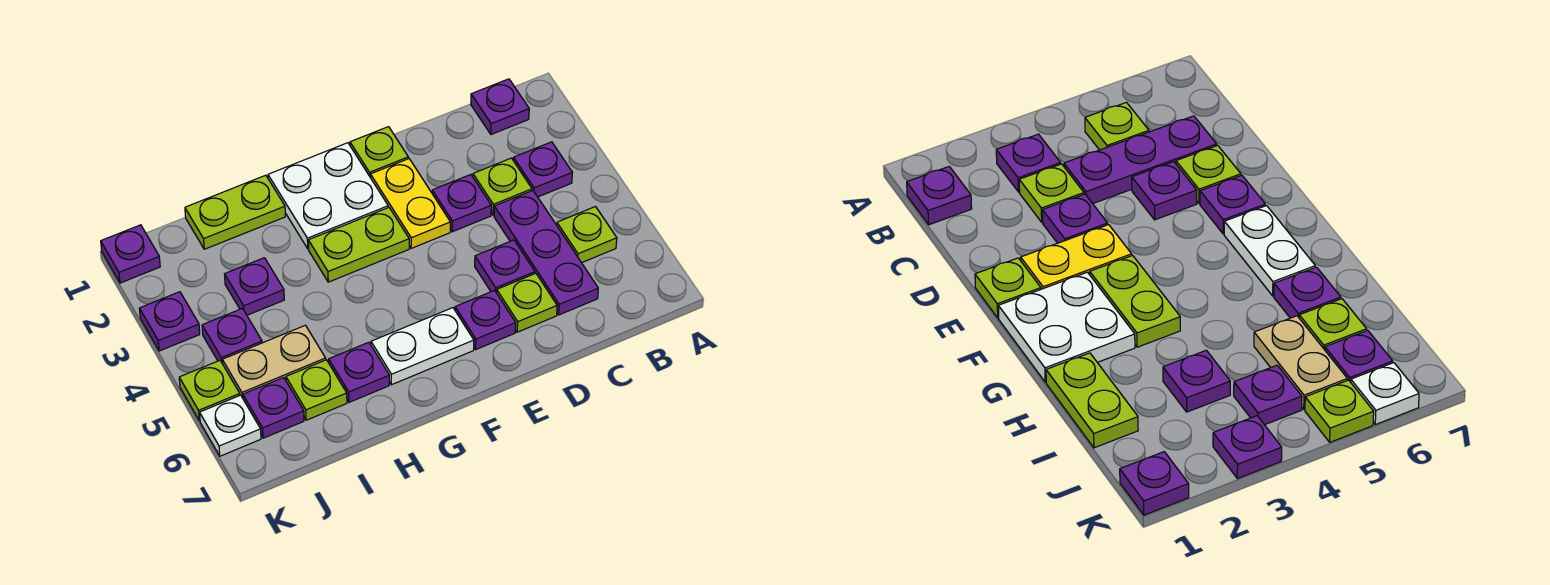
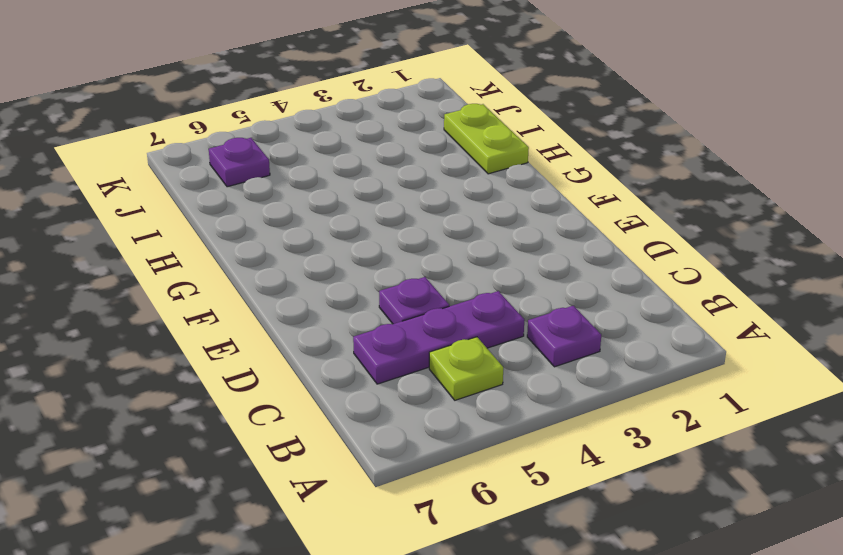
none -> purple plate B1 level 1
none -> lime plate C3 level 1
none -> purple plate D3 level 1

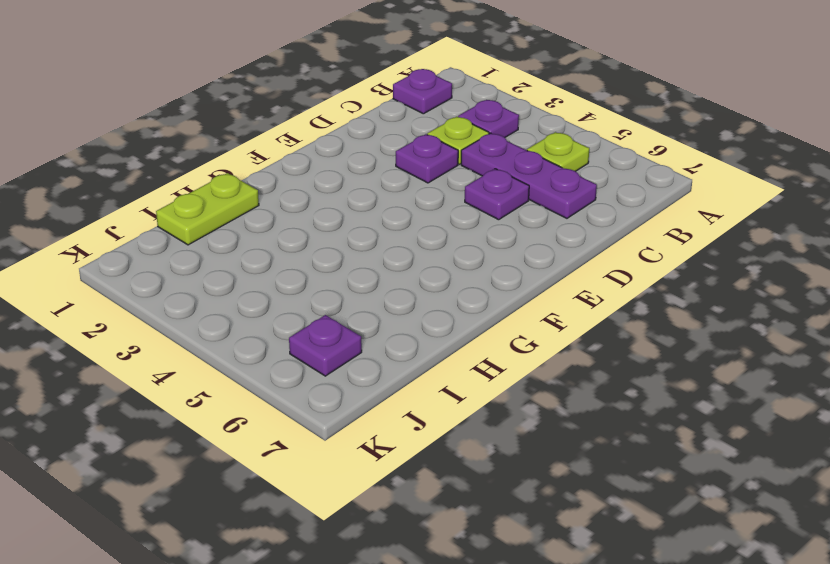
none -> lime plate D6 level 1
none -> lime plate E1 level 1
none -> yellow plate E2:E3 level 1

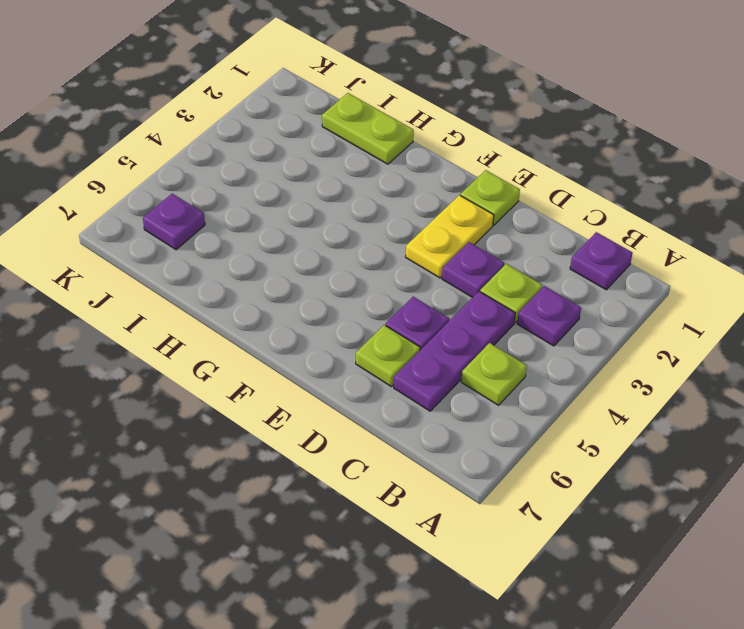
none -> purple plate E6 level 1
none -> white plate F1:G2 level 1
none -> lime plate F3:G3 level 1

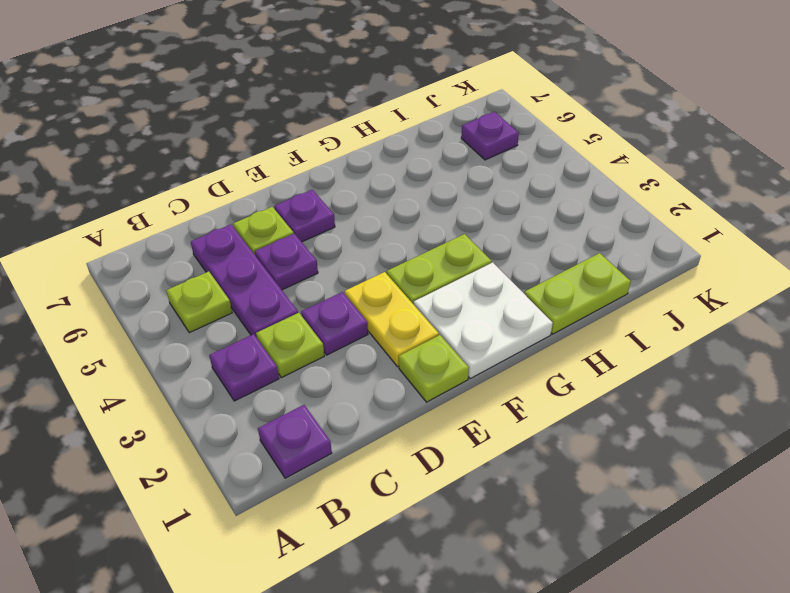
none -> white plate F6:G6 level 1
none -> purple plate H6 level 1
none -> purple plate I3 level 1

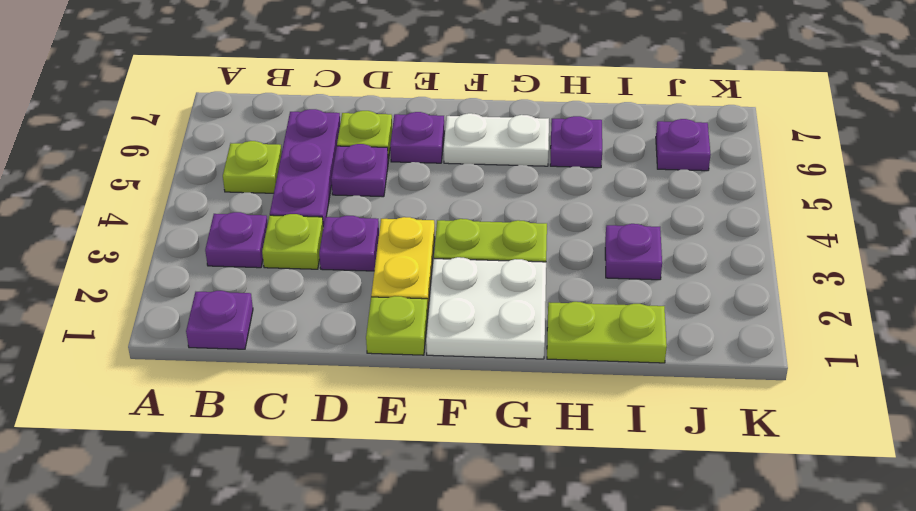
none -> tan plate I5:J5 level 1
none -> lime plate I6 level 1
none -> purple plate J4 level 1

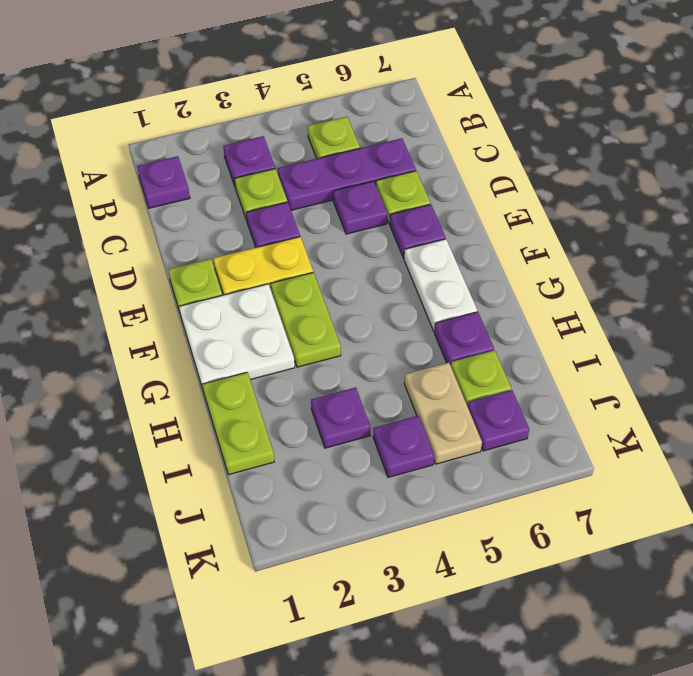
none -> purple plate K1 level 1
none -> purple plate K3 level 1
none -> lime plate K5 level 1

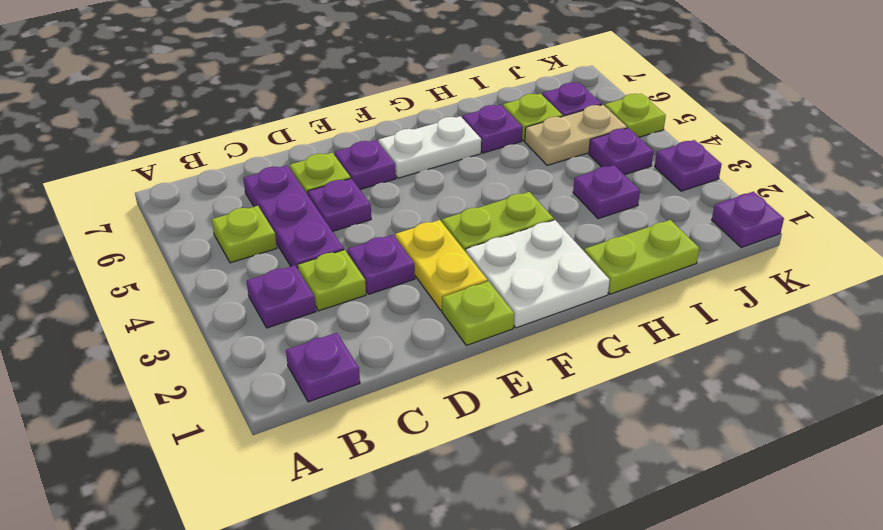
none -> white plate K6 level 1

